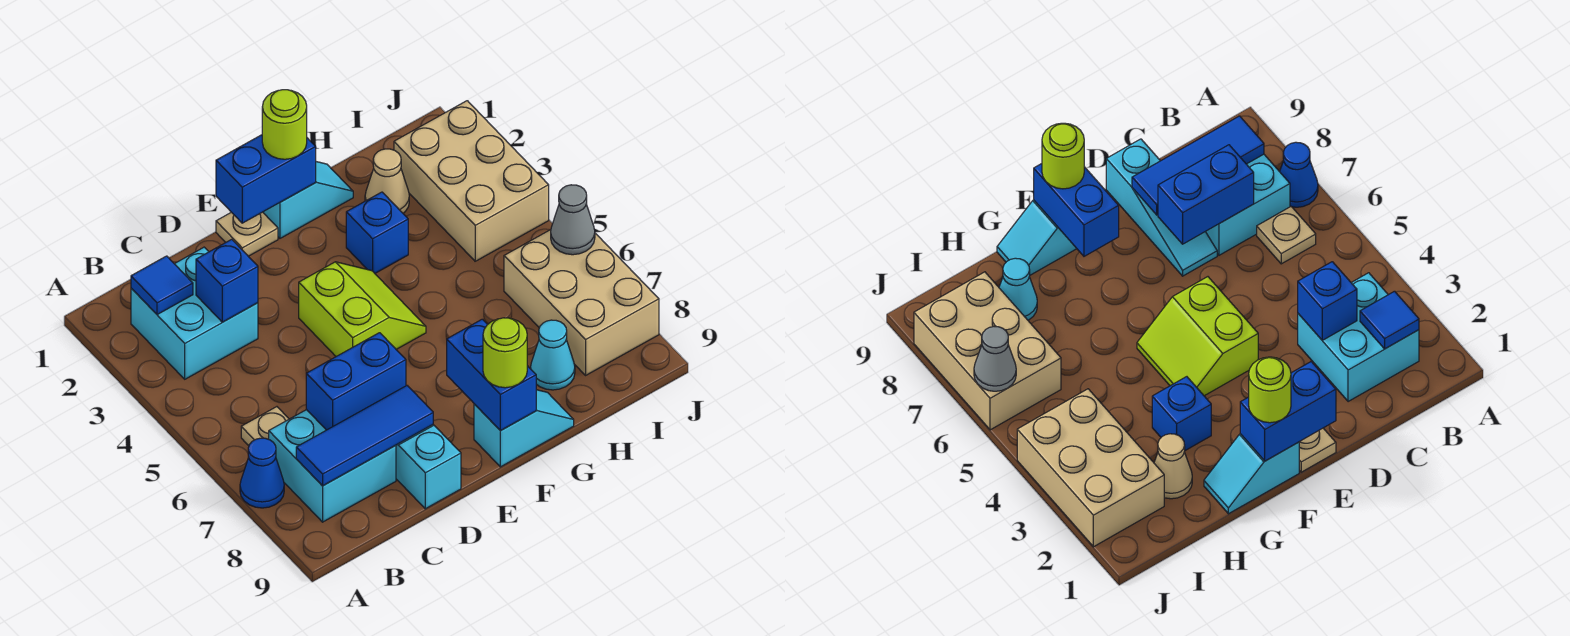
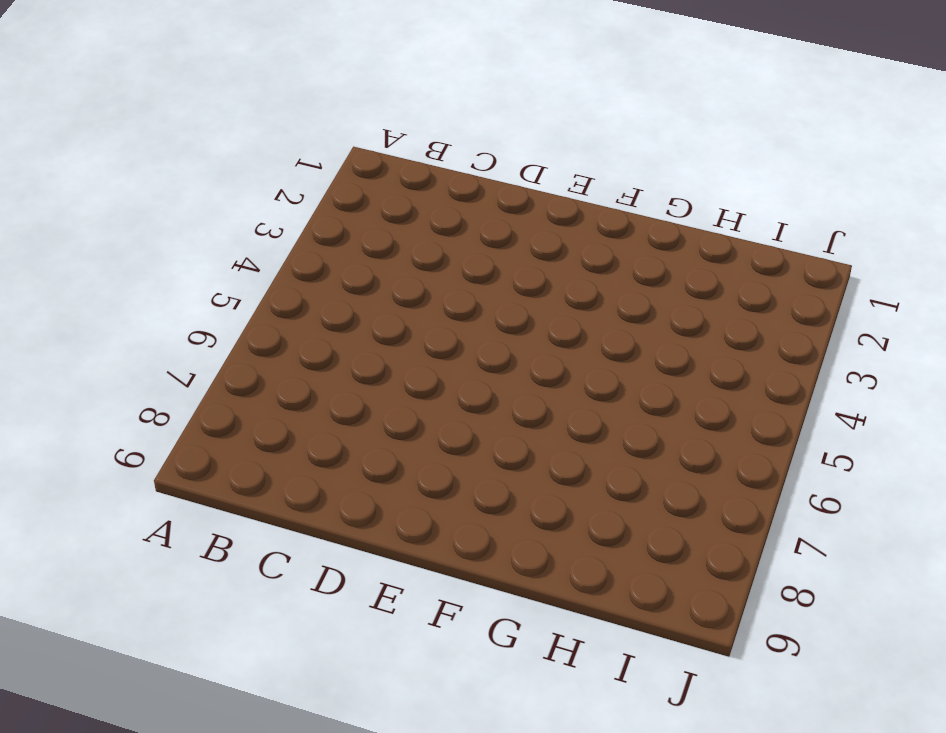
none -> blue cone A7 level 1
none -> cyan brick B2:C3 level 1
none -> tan plate B6 level 1

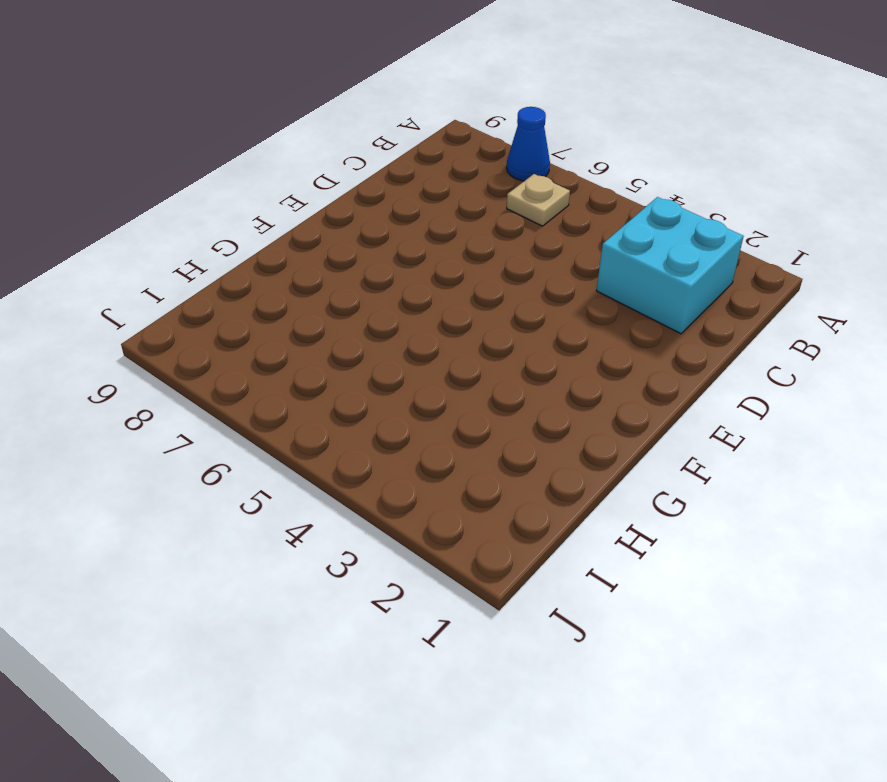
none -> cyan brick B7:C8 level 1
none -> cyan slope D7:D9 level 1 top 9
none -> tan plate E1 level 1

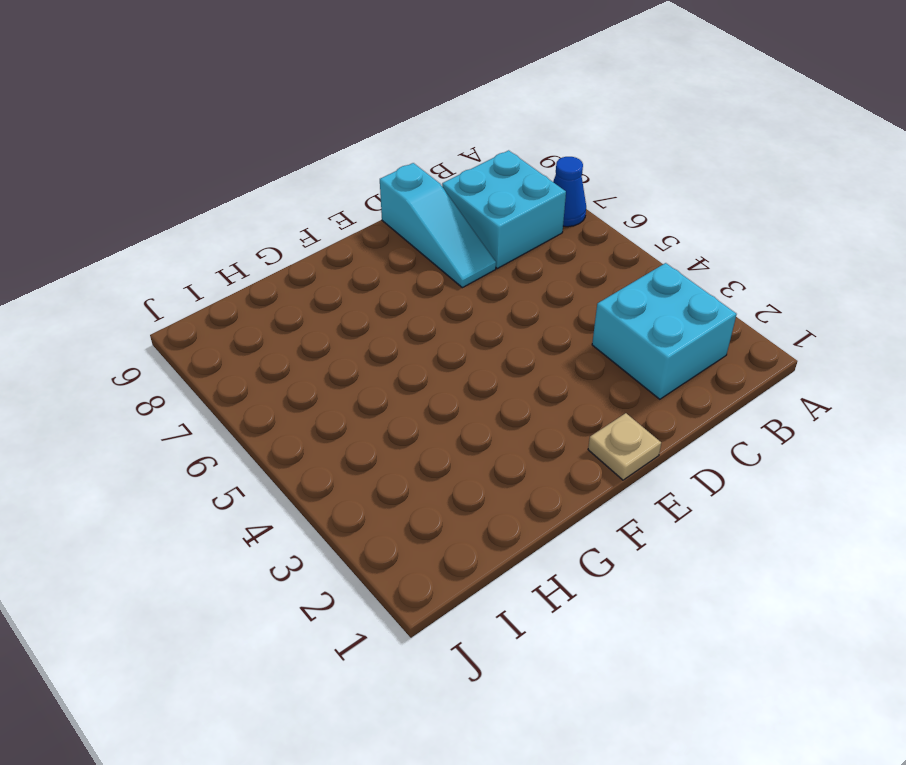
none -> tan plate B6 level 1
none -> lime slope E4:F5 level 1 top E
none -> cyan slope F1:G1 level 1 top F

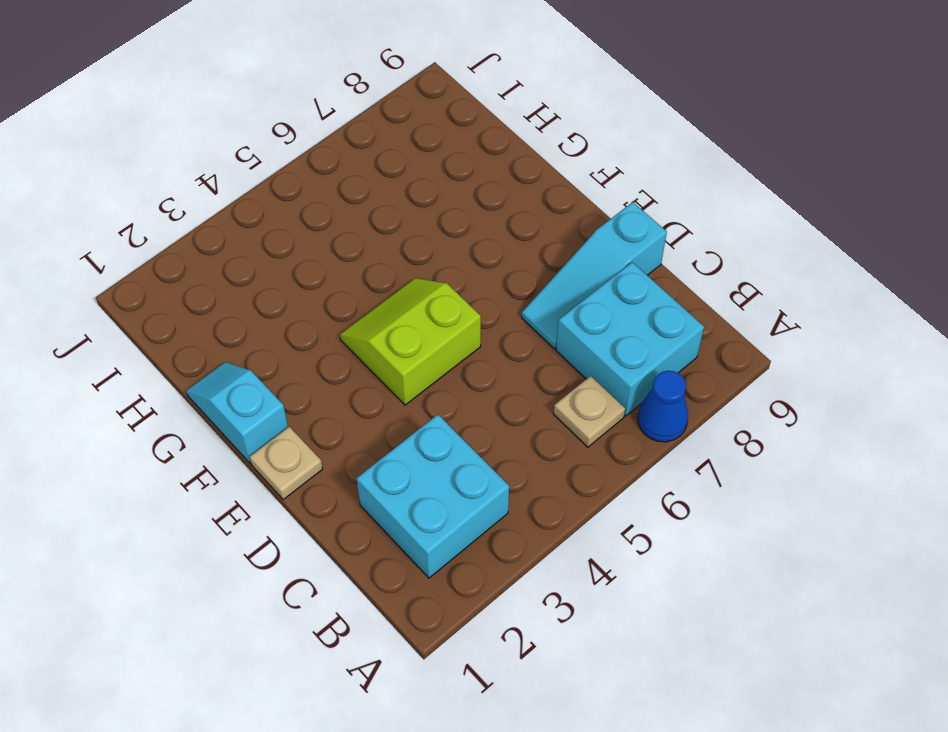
none -> cyan slope F9:G9 level 1 top F
none -> blue brick G3 level 1
none -> tan cone H2 level 1

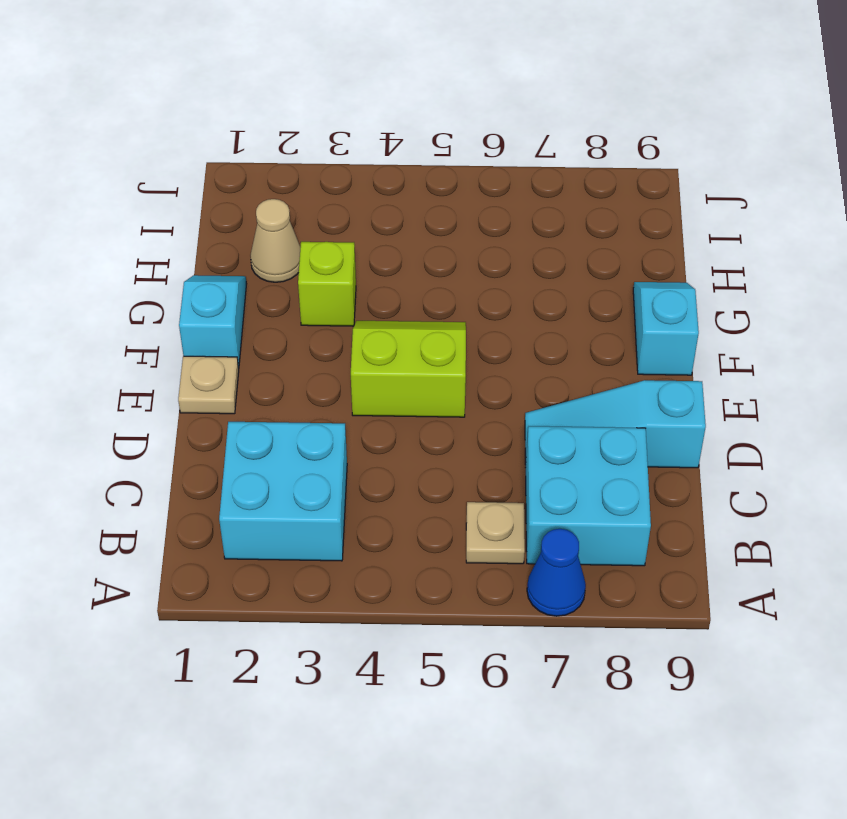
lime brick G3 level 1 -> blue brick G3 level 1
none -> cyan cone H8 level 1
none -> tan brick I2:J4 level 1
none -> tan brick I6:J8 level 1

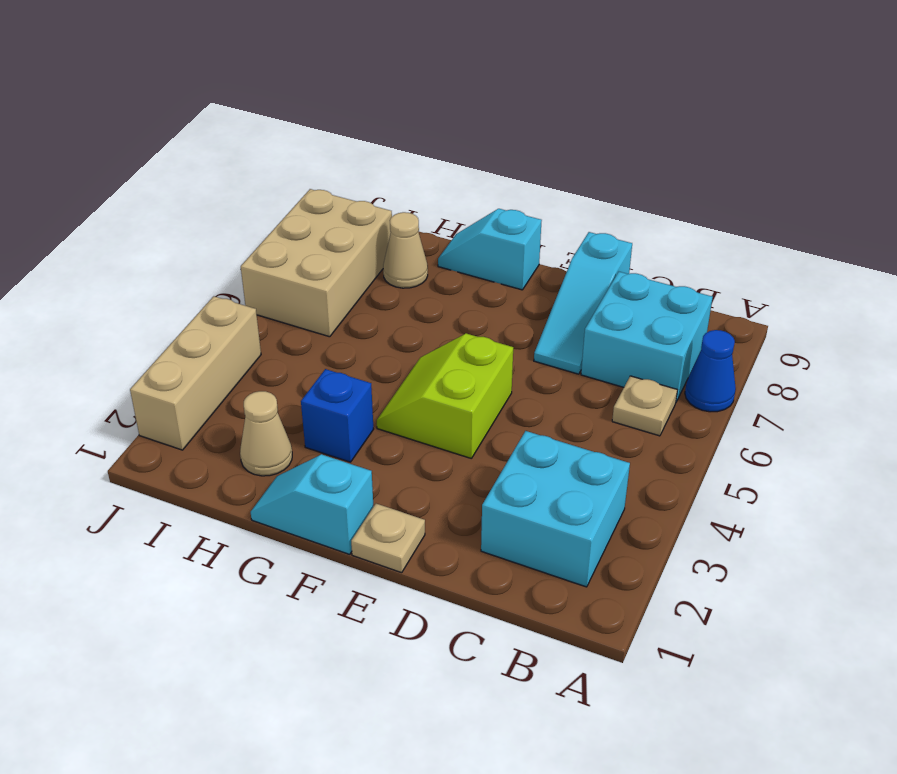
tan cone H8 level 1 -> cyan cone H8 level 1
tan brick J2:J4 level 1 -> tan brick I2:J4 level 1
none -> blue tile B2 level 2
none -> blue tile B8:D8 level 2
none -> blue brick C3 level 2

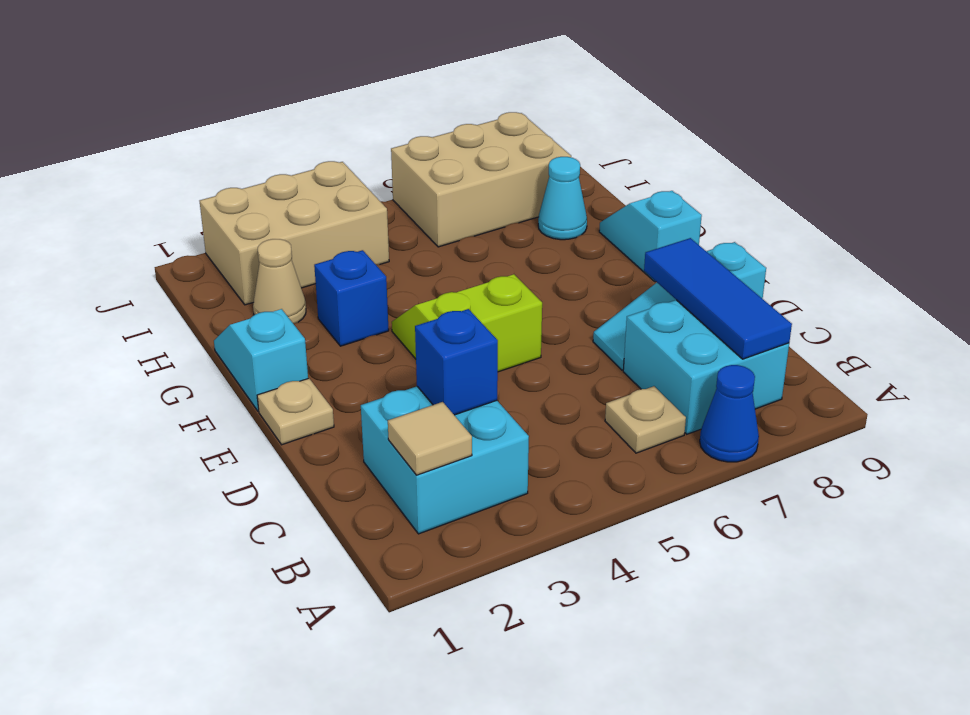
tan tile B2 level 2 -> blue tile B2 level 2
none -> blue brick C7:D7 level 2
none -> blue brick E1:F1 level 2
none -> blue brick F8:F9 level 2

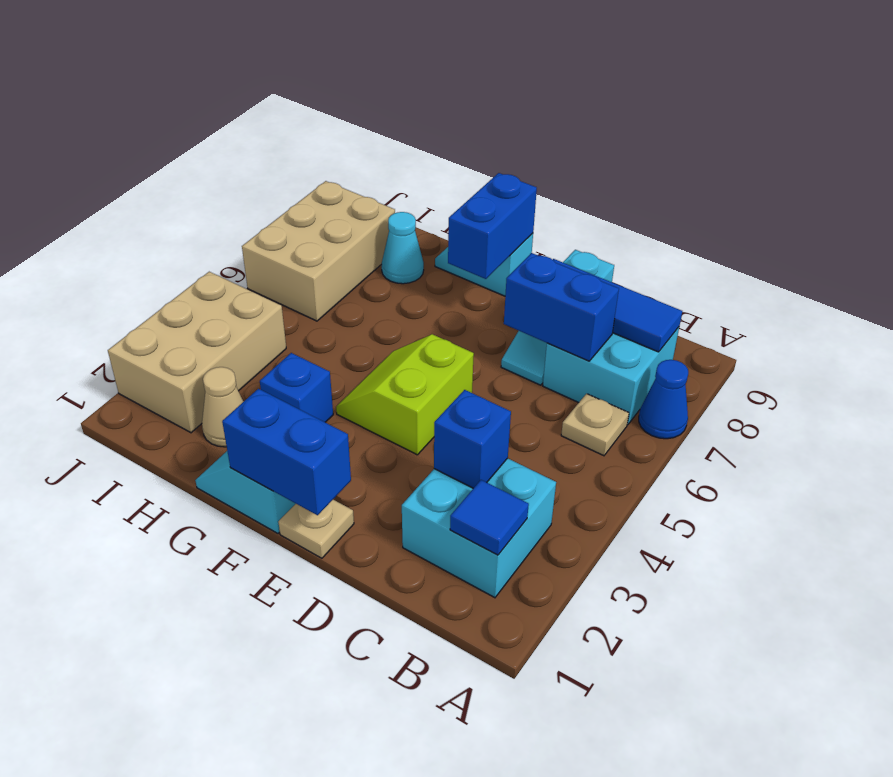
none -> grey cone J6 level 2
none -> lime round brick F1 level 3
none -> lime round brick F9 level 3

